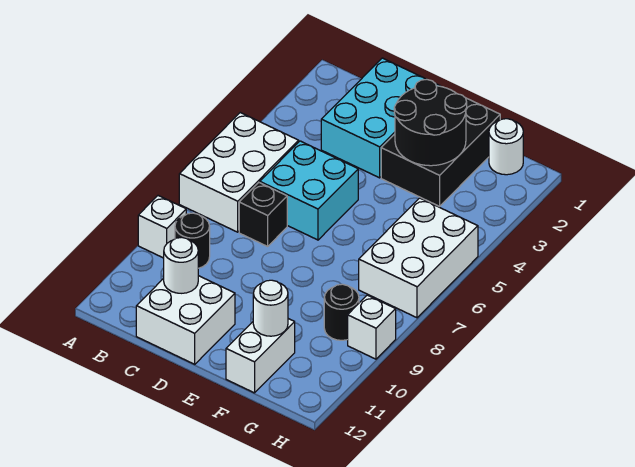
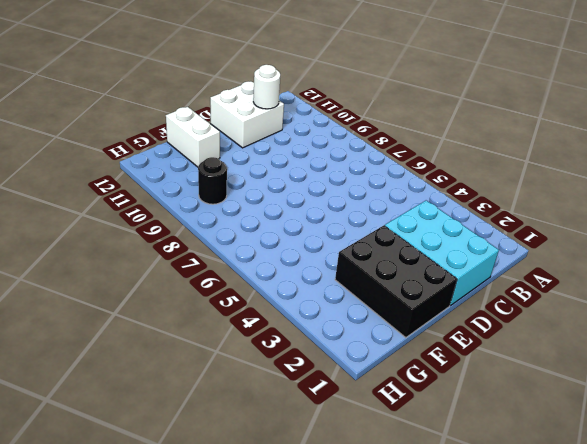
none -> white brick A5:B7 level 1
none -> white brick A9 level 1
none -> black round brick B9 level 1

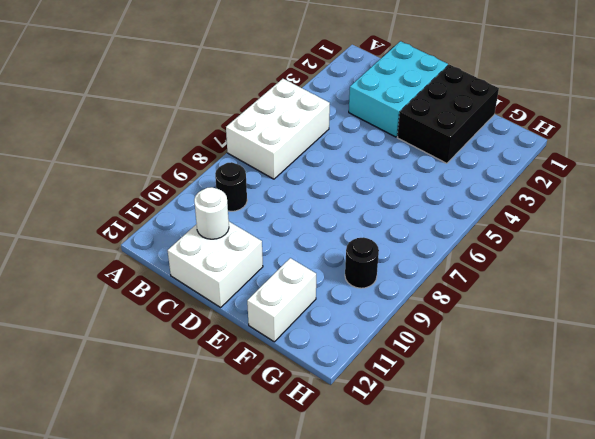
none -> white brick A9 level 1
none -> cyan brick C5:D6 level 1
none -> black brick C7 level 1

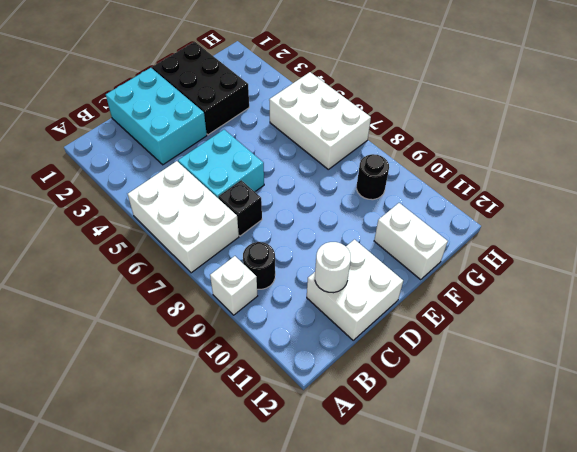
none -> white round brick G1 level 1
none -> white brick H9 level 1
none -> black round brick E2:F3 level 2

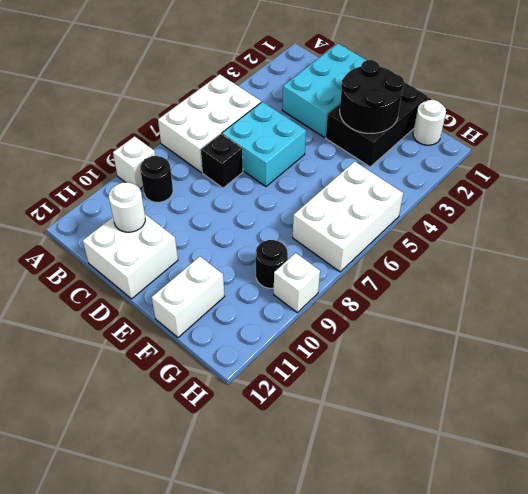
none -> white round brick F11 level 2

